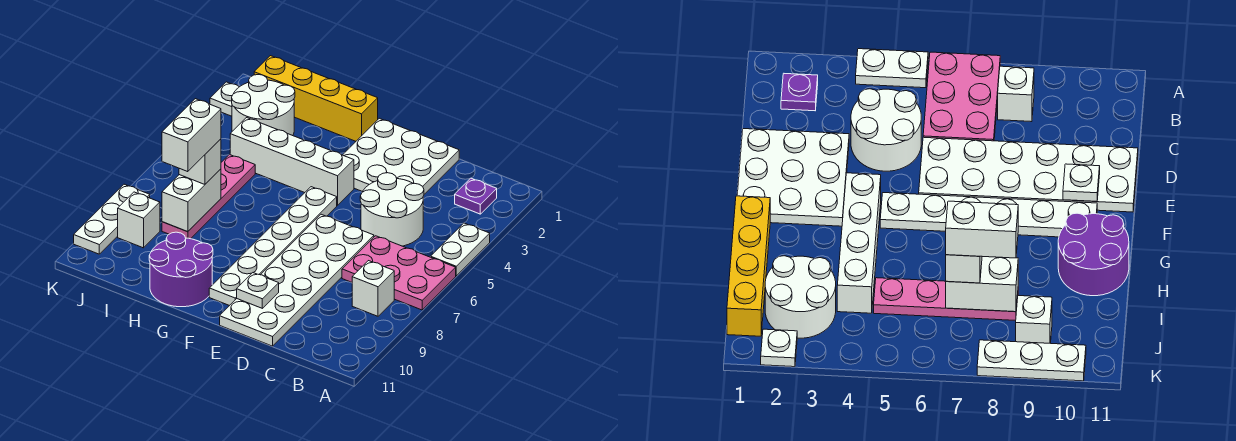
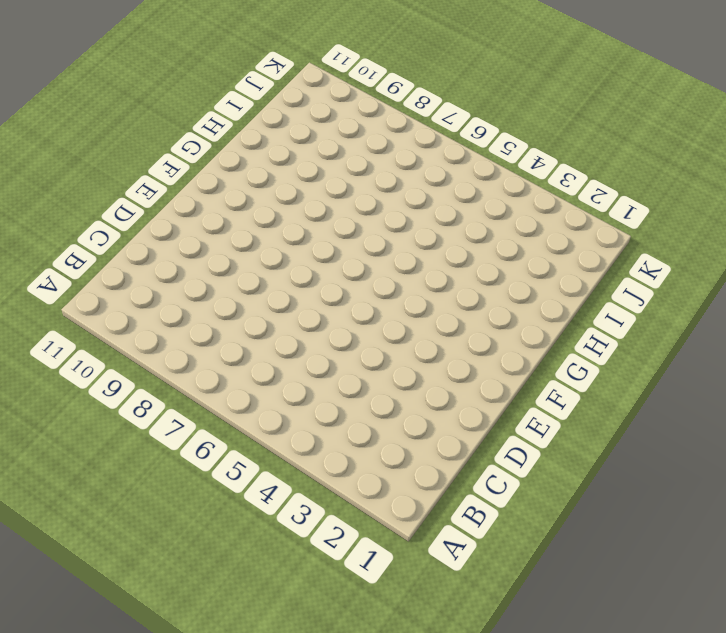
none -> white plate A4:A5 level 1
none -> pink plate A6:C7 level 1
none -> purple plate B2 level 1

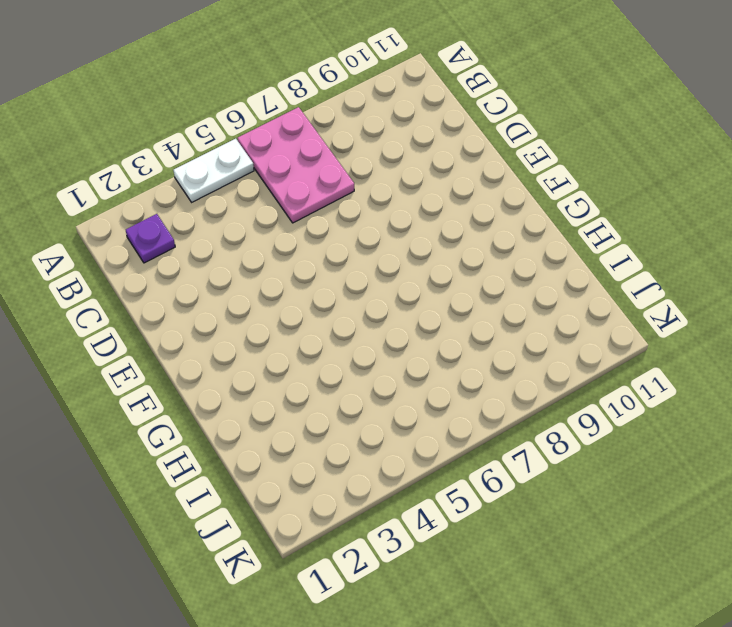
none -> white brick B8 level 1
none -> white round brick C4:D5 level 1
none -> white plate D1:F3 level 1

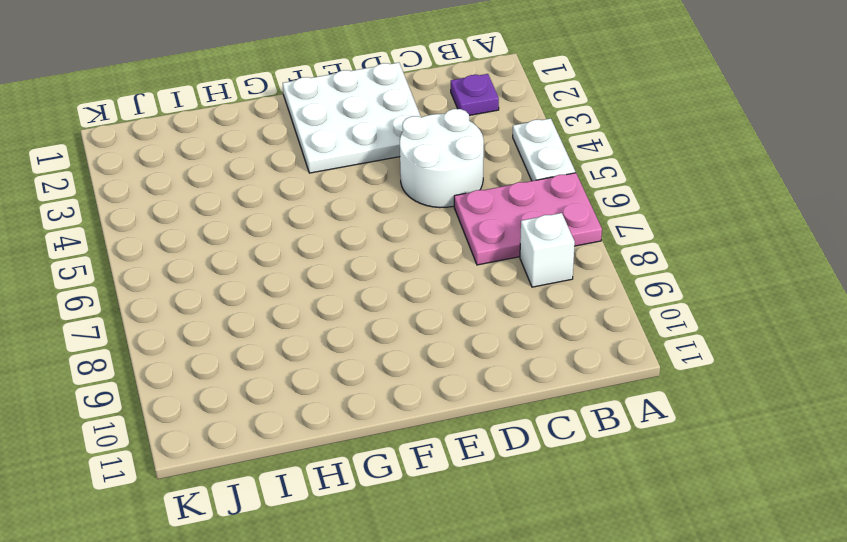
none -> white plate D6:E11 level 1
none -> white brick F4:I4 level 1
none -> white plate F5:F10 level 1

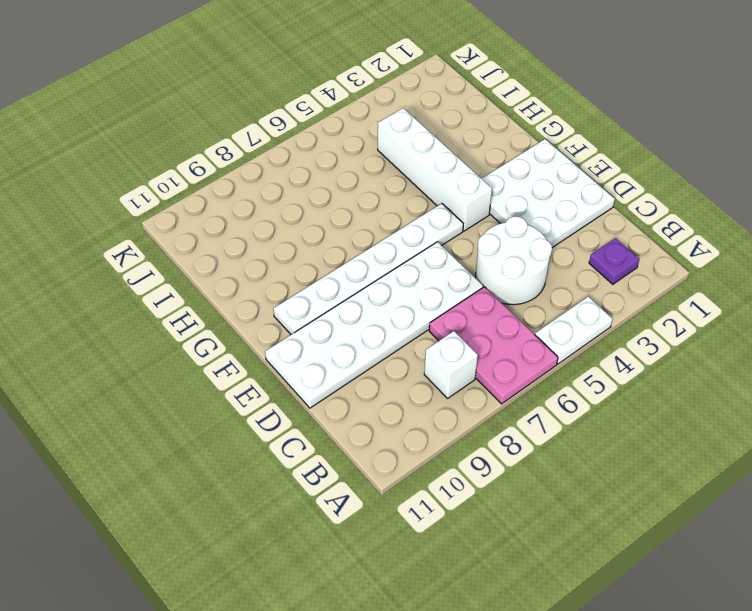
none -> yellow brick G1:J1 level 1
none -> purple round brick G10:H11 level 1
none -> white round brick I2:J3 level 1

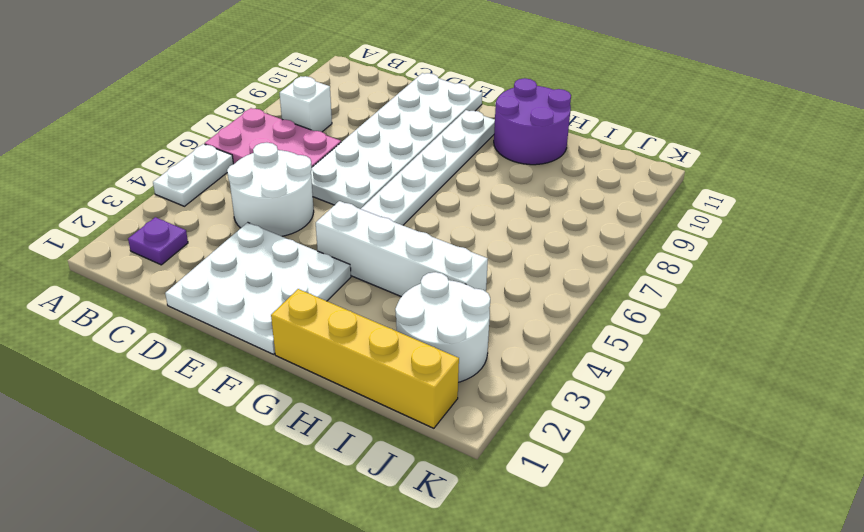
none -> pink plate I5:I8 level 1
none -> white brick J9 level 1
none -> white plate K2 level 1

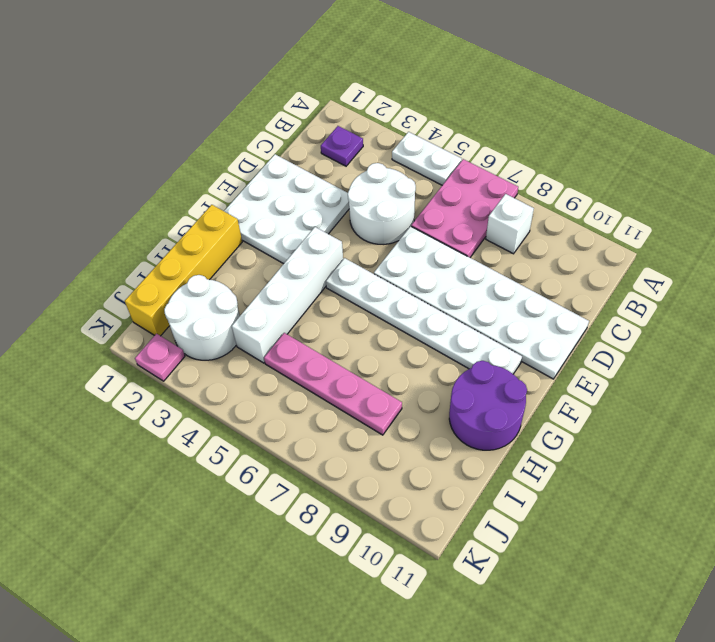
pink plate K2 level 1 -> white plate K2 level 1
none -> white brick J9 level 1
none -> white plate K8:K10 level 1
none -> white plate E10 level 2

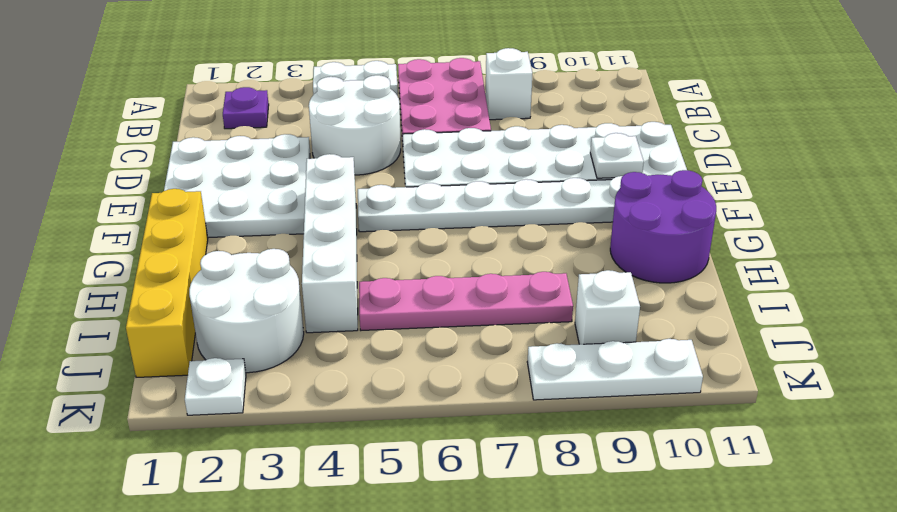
none -> white brick I7:I8 level 2
none -> white brick I7 level 3
none -> white brick I7:I8 level 4

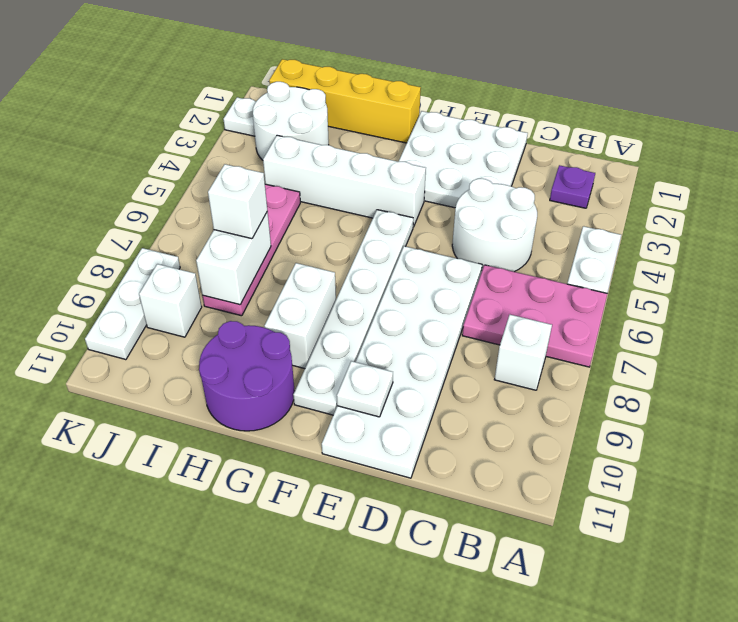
white brick G8:G9 level 1 -> white brick I7:I8 level 4

